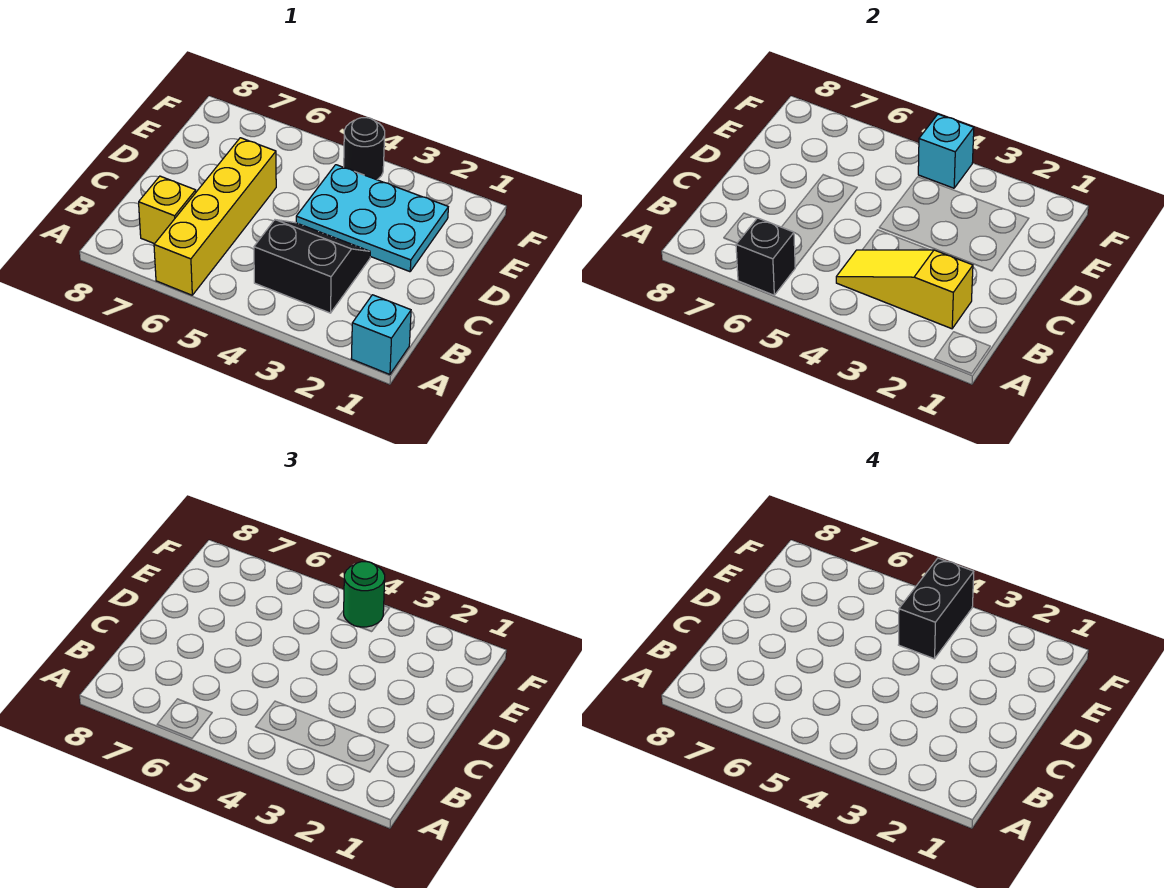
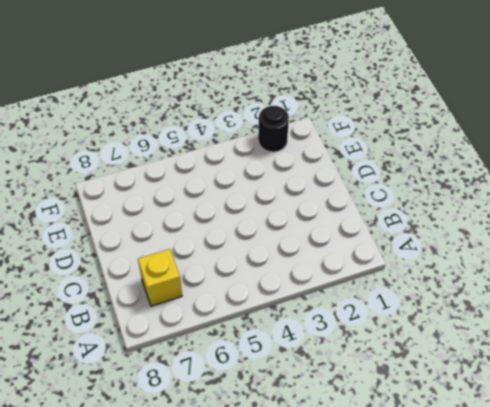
black round brick F2 level 1 -> black round brick F4 level 1
none -> cyan brick A1 level 1
none -> yellow brick A6:D6 level 1

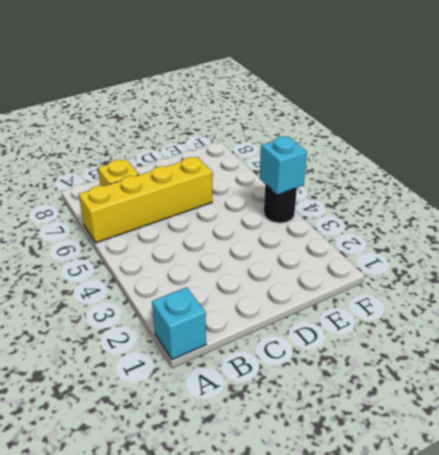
none -> black slope B3:C4 level 1 top B
none -> cyan plate D2:E4 level 1

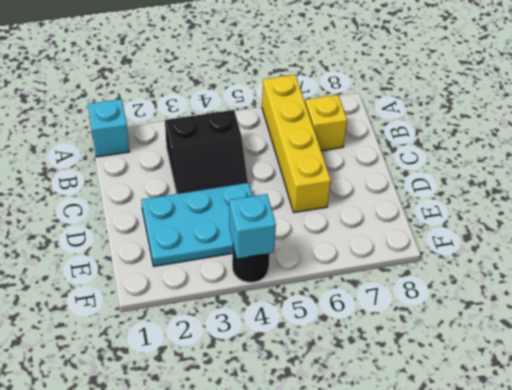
none -> black brick A6 level 2
none -> yellow slope B2:B4 level 2 top 2

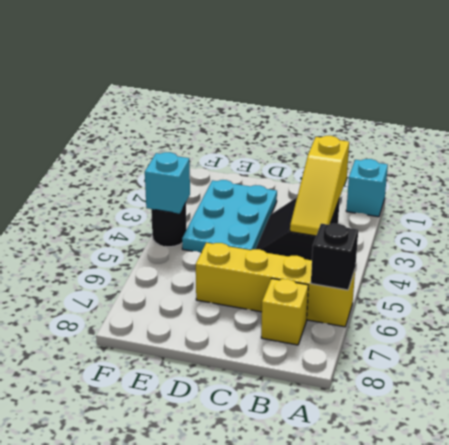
none -> green round brick F4 level 3
none -> black brick E4:F4 level 4

